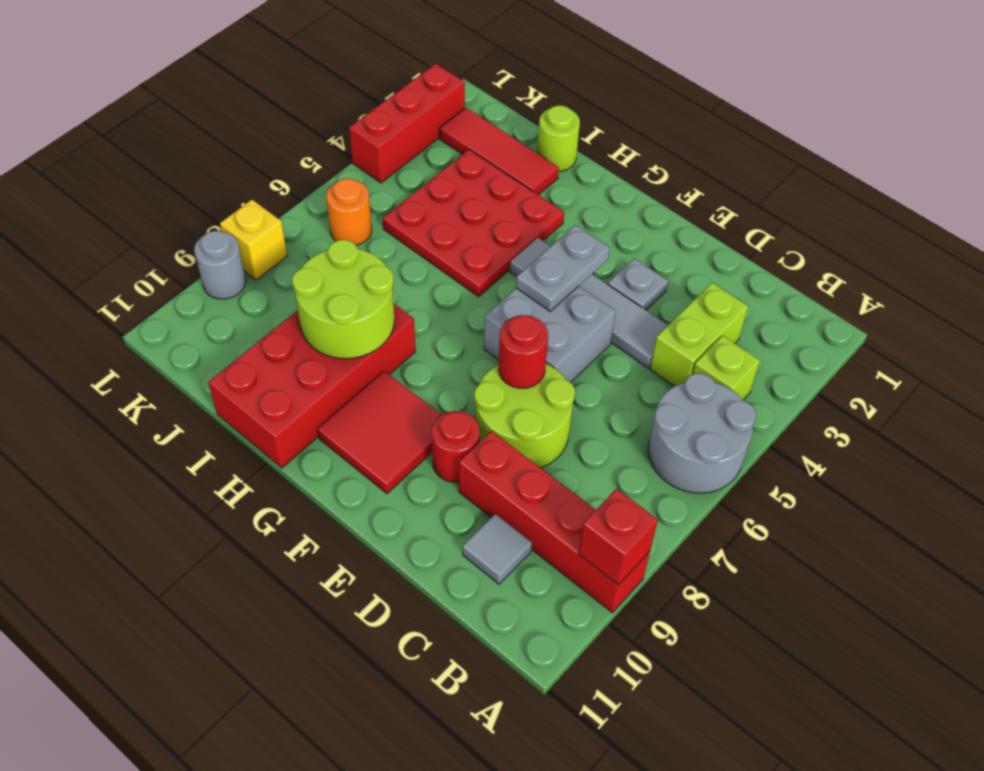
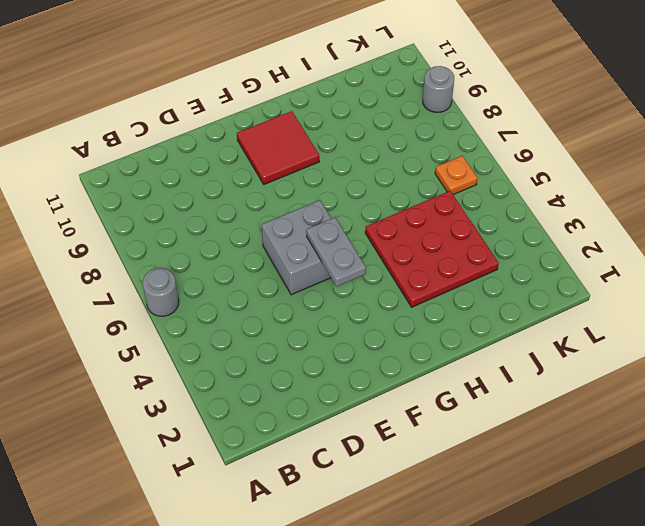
grey round brick A6 level 1 -> grey round brick A5:B6 level 1
orange plate K6 level 1 -> orange round brick K6 level 1
none -> red brick A9:D9 level 1
none -> lime brick B4 level 1
none -> lime brick C3:C4 level 1

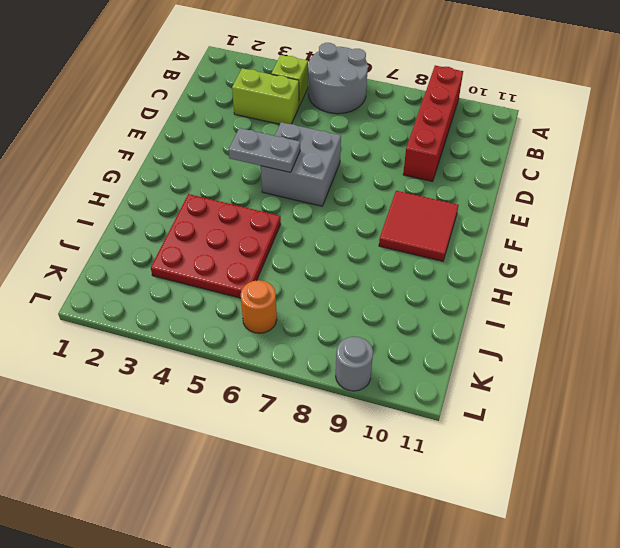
none -> grey tile C10 level 1
none -> grey tile D4:G4 level 1
none -> lime round brick D7:E8 level 1

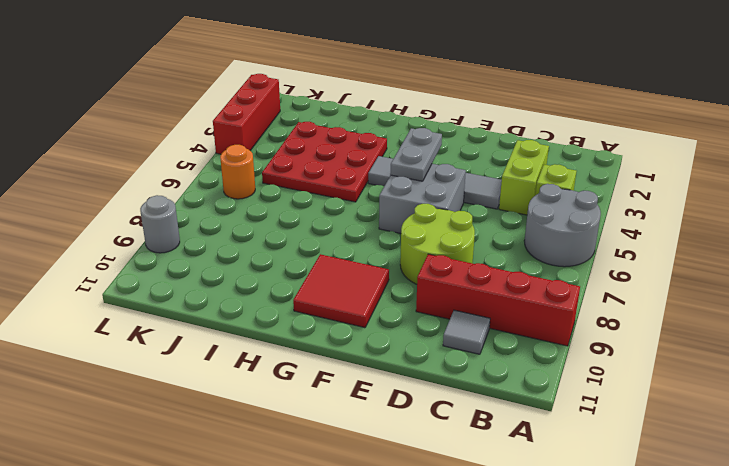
none -> grey plate E3 level 1
none -> red round brick E9 level 1
none -> red brick H8:I11 level 1

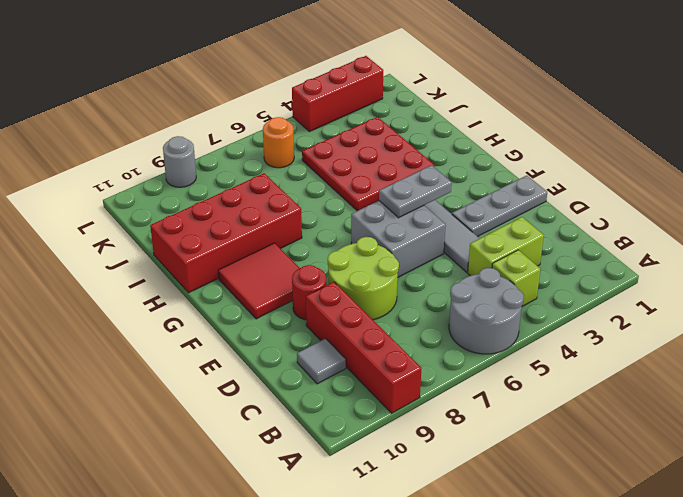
grey plate E1:E3 level 1 -> grey plate E3 level 1
none -> lime round brick I1 level 1
none -> red tile I2:K2 level 1
none -> yellow brick L8 level 1

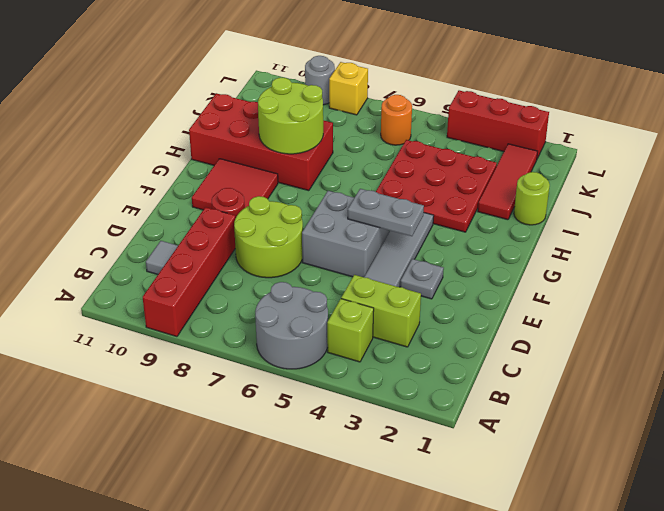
none -> red brick A9 level 2
none -> red round brick E7 level 2

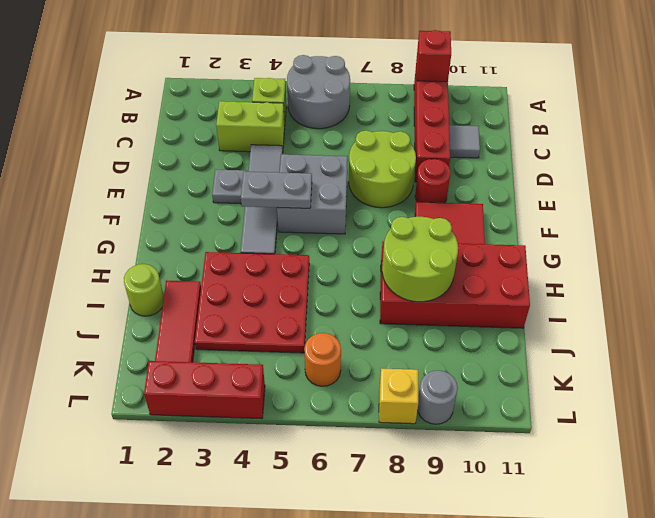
none -> red round brick E7 level 2

